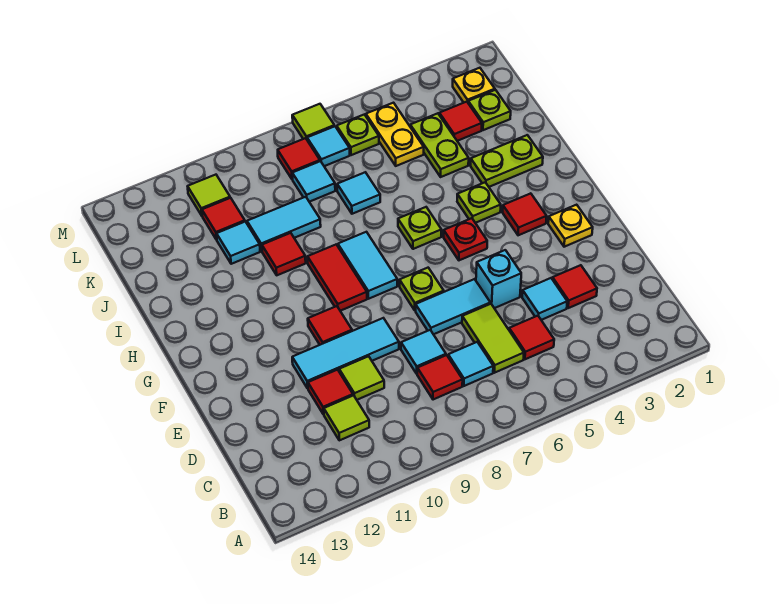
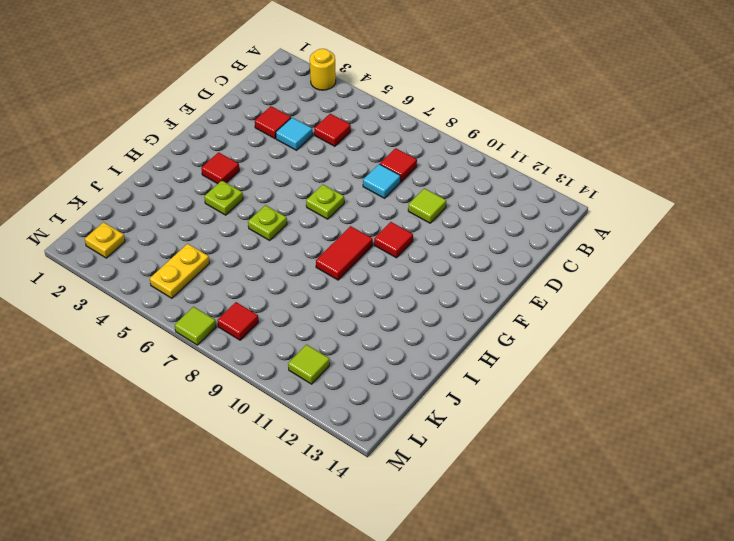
yellow round brick A3 level 1 -> none
none -> lime tile C6:D6 level 1
none -> cyan tile C7 level 1
none -> lime tile C11 level 1
none -> red tile D11 level 1

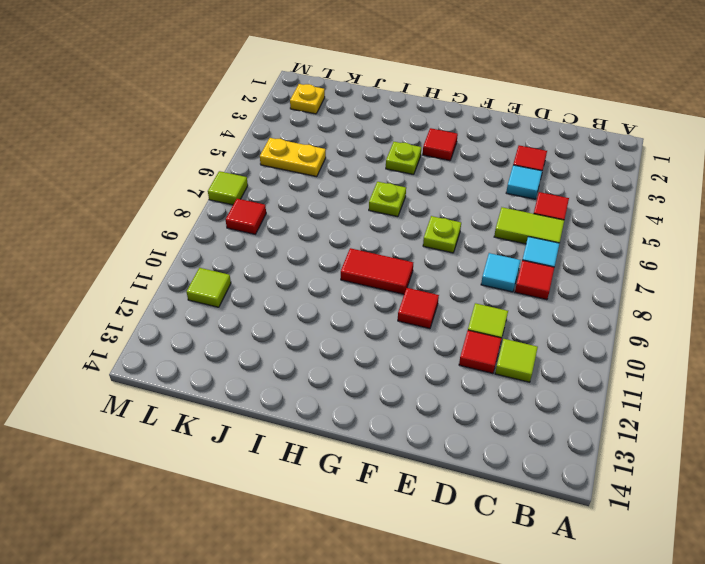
none -> cyan brick E5 level 1
none -> cyan tile E6:E7 level 1
none -> cyan tile E9:E11 level 1
none -> yellow plate F2 level 1

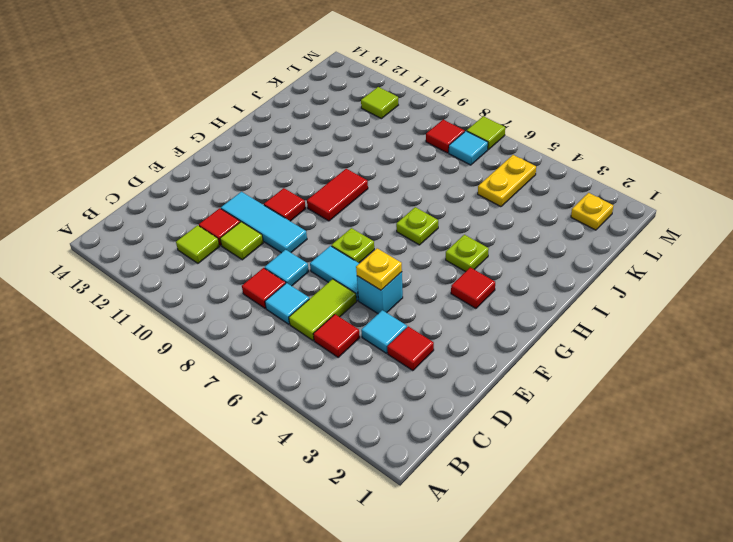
yellow plate E5 level 2 -> yellow plate F2 level 1
none -> red plate G5 level 1
none -> cyan tile G8:H8 level 1
none -> lime plate I2:I3 level 1
none -> red tile I10 level 1

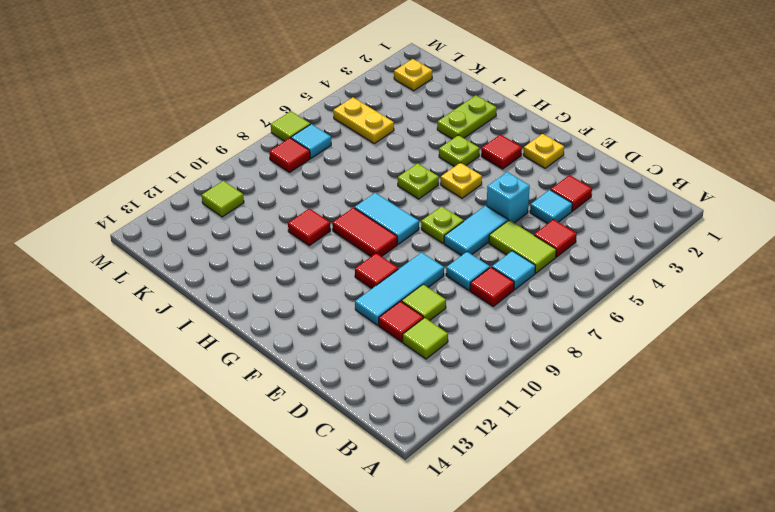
yellow plate G5 level 1 -> red plate G5 level 1
none -> lime plate J4:K4 level 1
none -> cyan tile J7 level 1
none -> cyan tile J9:J10 level 1
none -> cyan tile J11 level 1

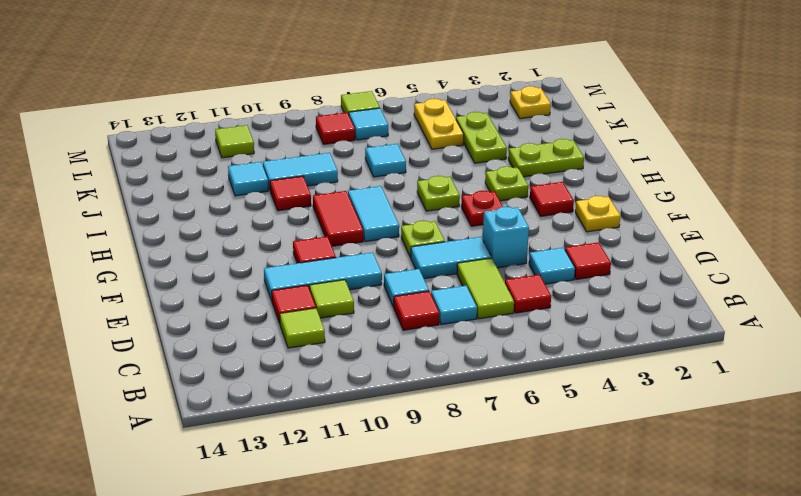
none -> lime plate K2 level 1
none -> red tile K3 level 1
none -> cyan tile K8 level 1
none -> red tile K11 level 1

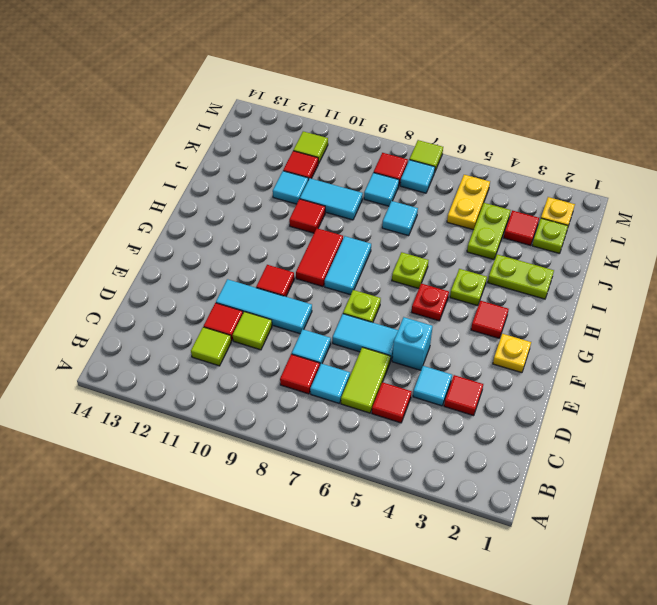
none -> lime plate L6 level 1

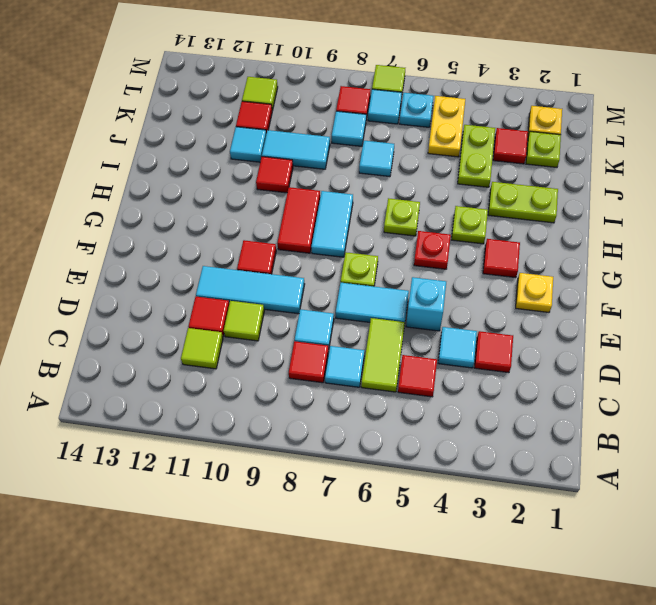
cyan plate L6 level 1 -> lime plate L6 level 1

